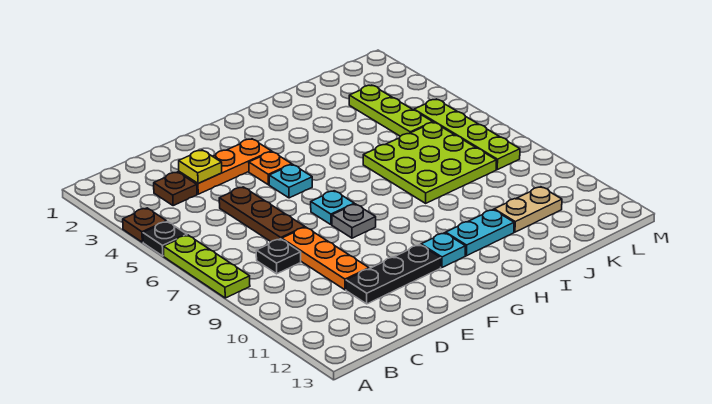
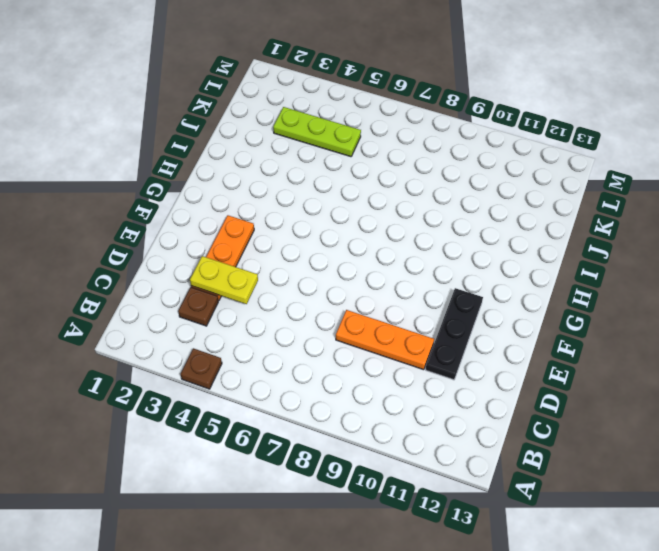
yellow plate D3:D4 level 2 -> yellow plate D3 level 2
none -> black plate A5 level 1
none -> lime plate A6:A8 level 1
none -> black plate C8 level 1

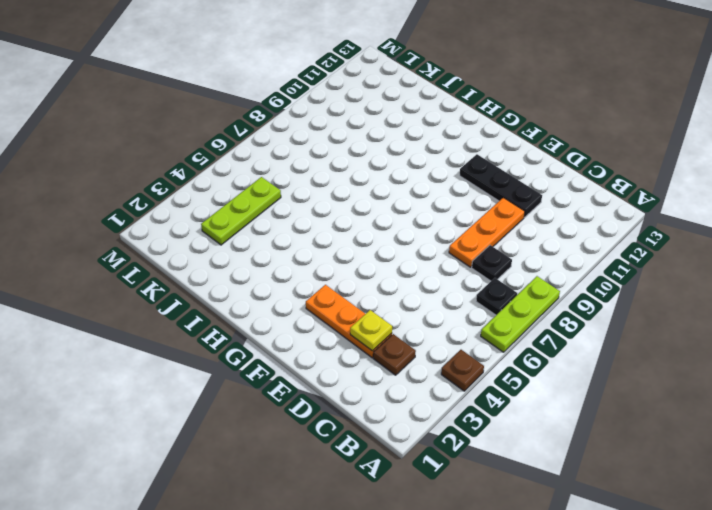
black plate B7 level 1 -> black plate A5 level 1
none -> brown plate D5:D7 level 1
none -> orange plate F4 level 1
none -> cyan plate F5 level 1

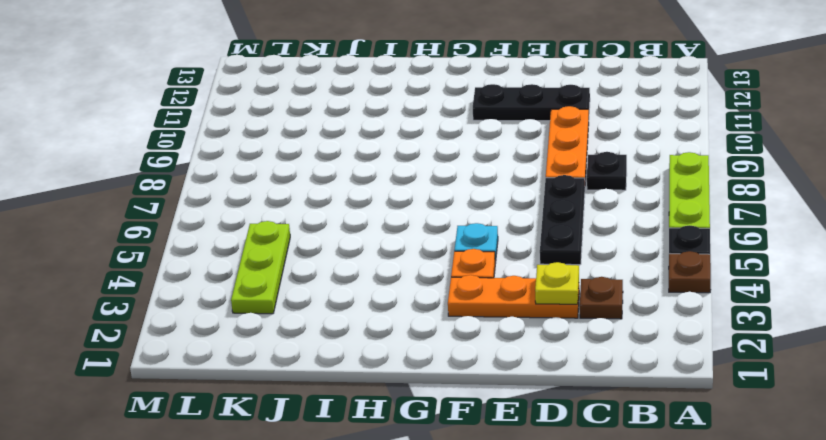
black plate D5:D7 level 1 -> brown plate D5:D7 level 1
none -> cyan plate F7 level 1
none -> grey plate F8 level 1
none -> cyan plate G11 level 1

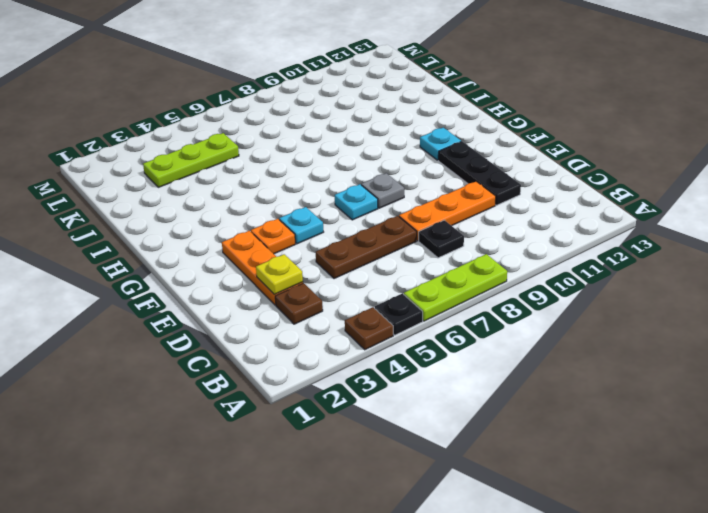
none -> cyan plate H11:I11 level 1
none -> lime plate I6:K8 level 1
none -> tan plate J11:K11 level 1

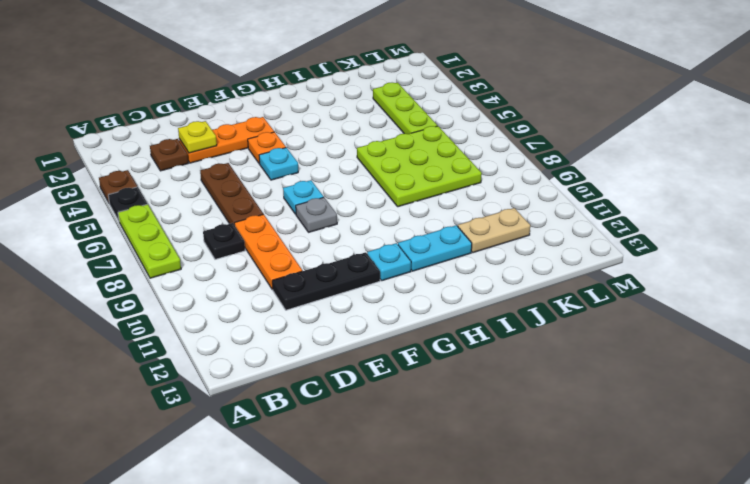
none -> lime plate L5:L8 level 1

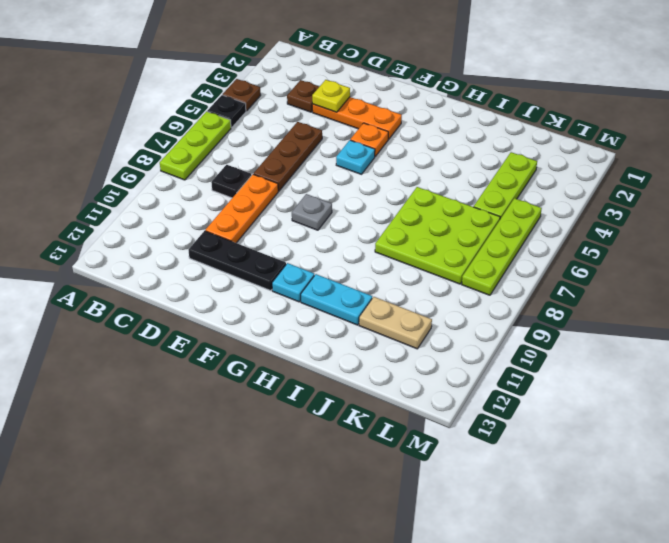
none -> cyan plate F7 level 1

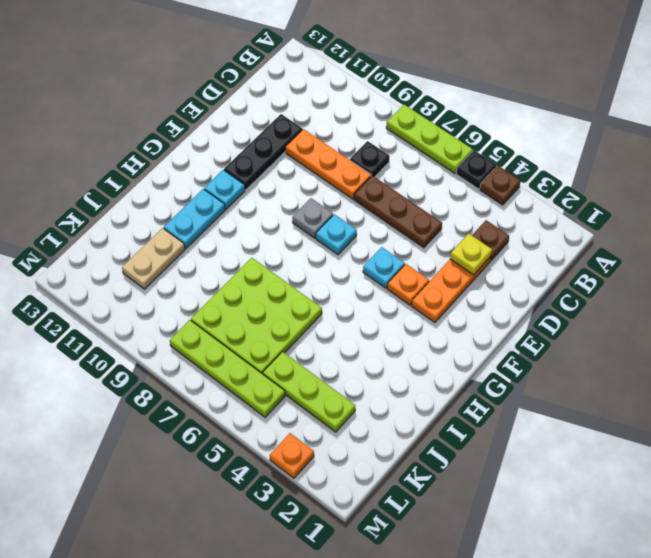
orange plate M3 level 1 -> none

